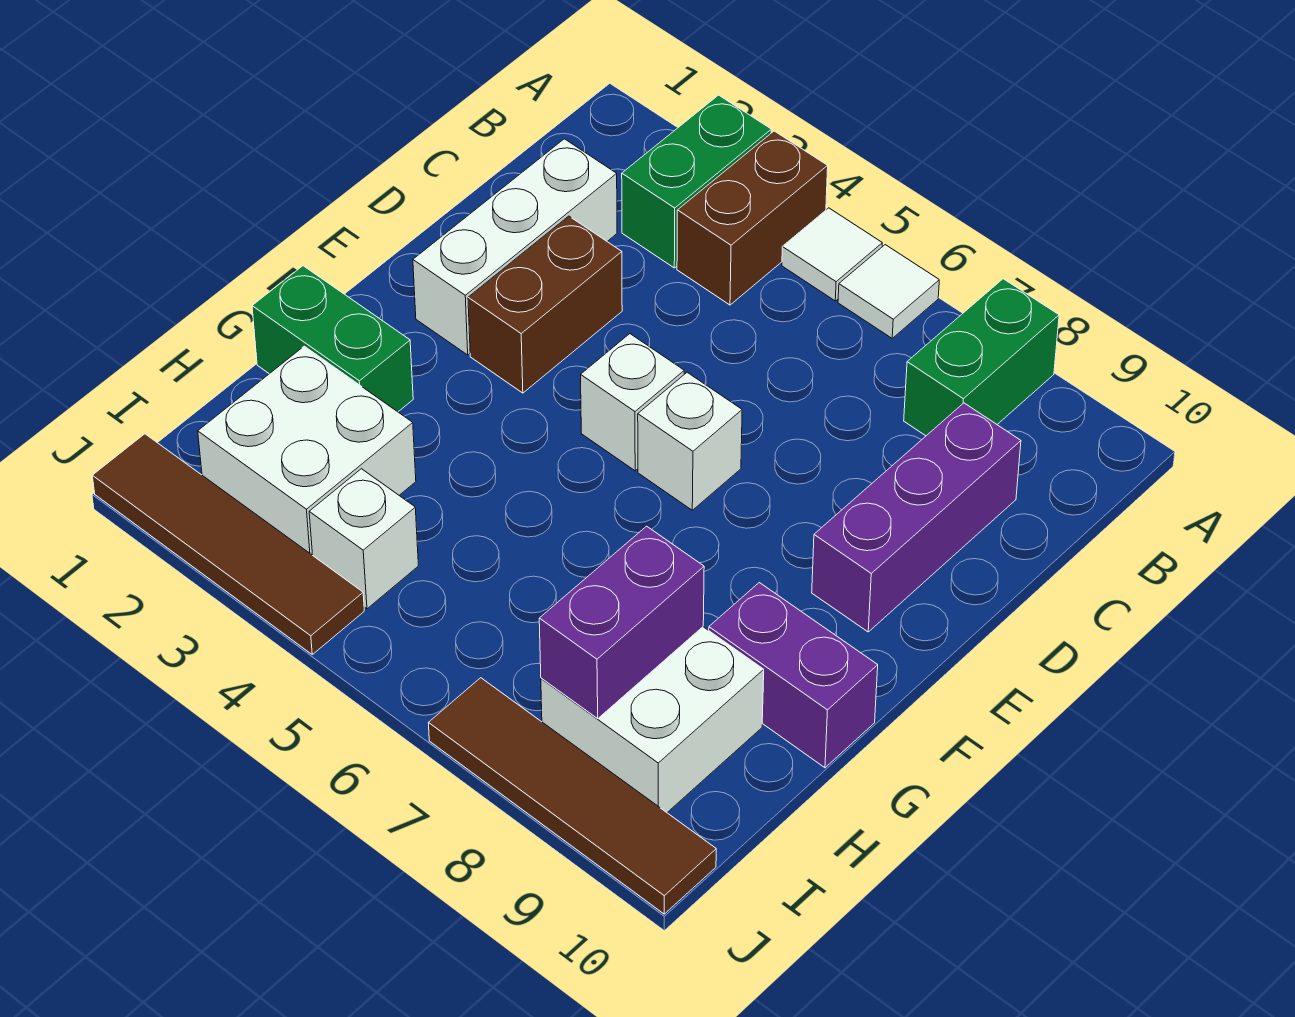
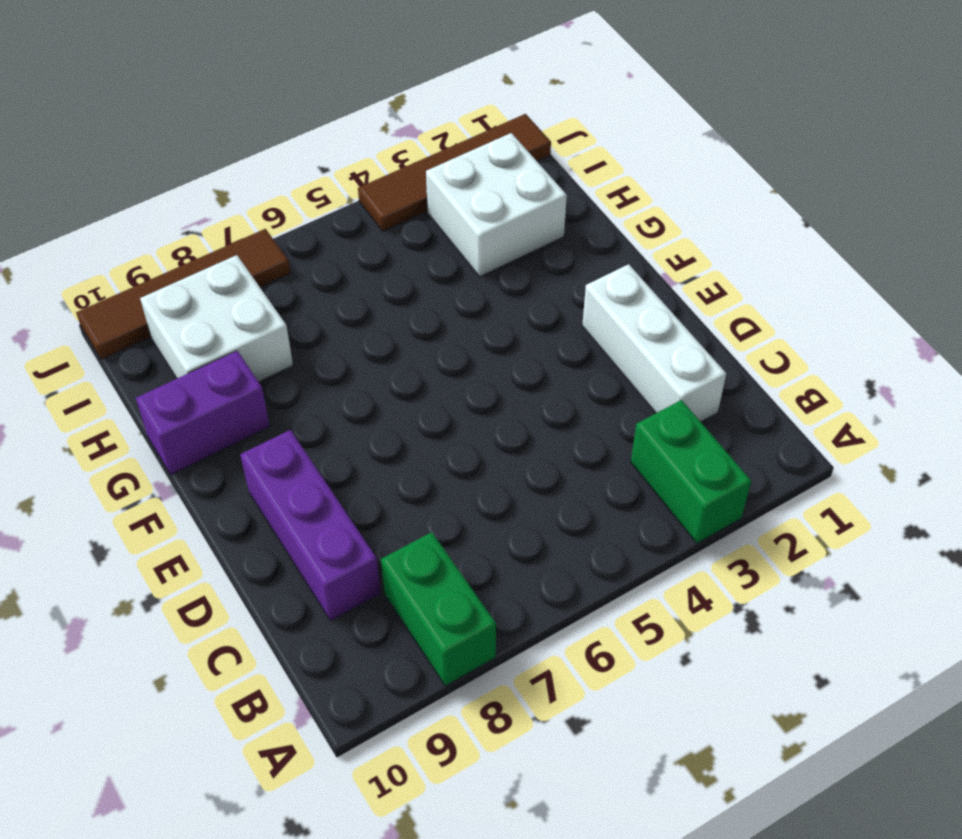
none -> brown brick A4:B4 level 1
none -> white tile A5 level 1
none -> white tile A6 level 1

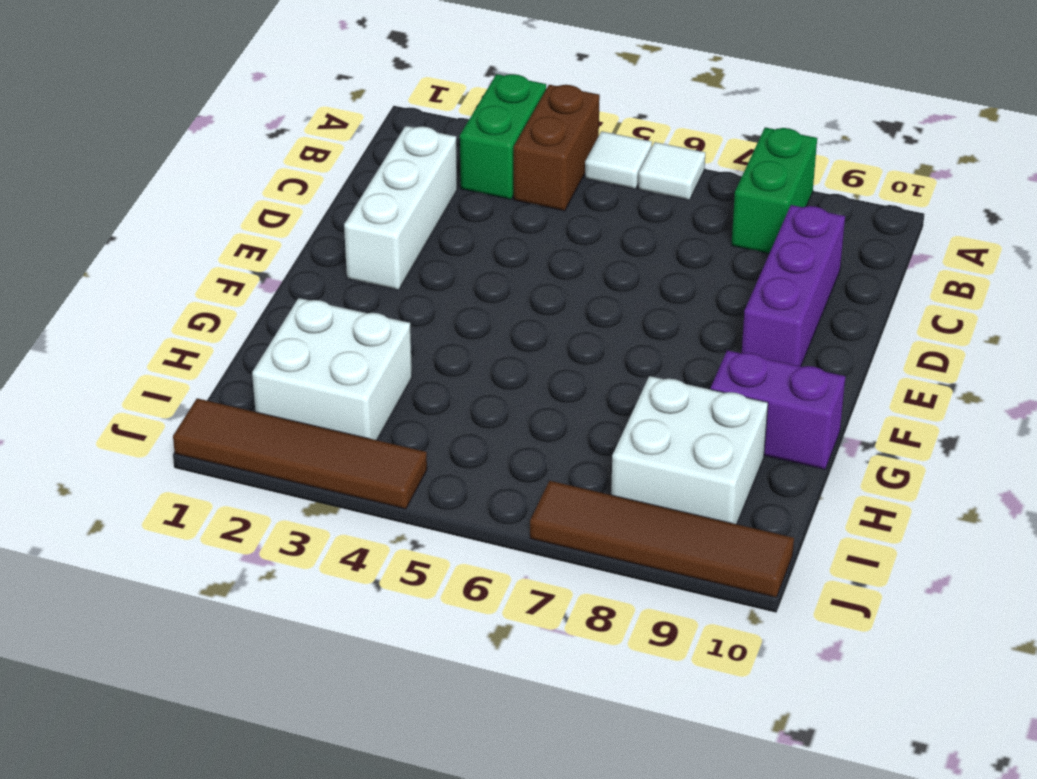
none -> brown brick D3:E3 level 1
none -> white brick E5 level 1
none -> white brick E6 level 1

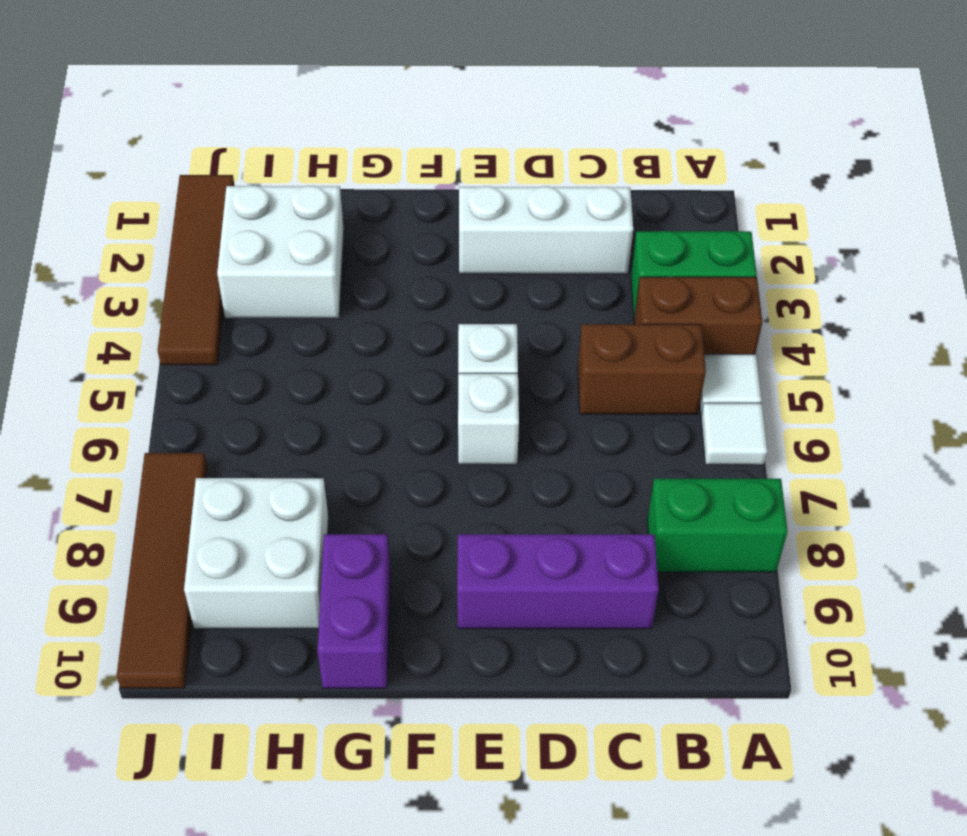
brown brick B5:C5 level 1 -> brown brick D3:E3 level 1
none -> green brick G1:G2 level 1
none -> white brick I4 level 1
none -> purple brick H8:I8 level 2

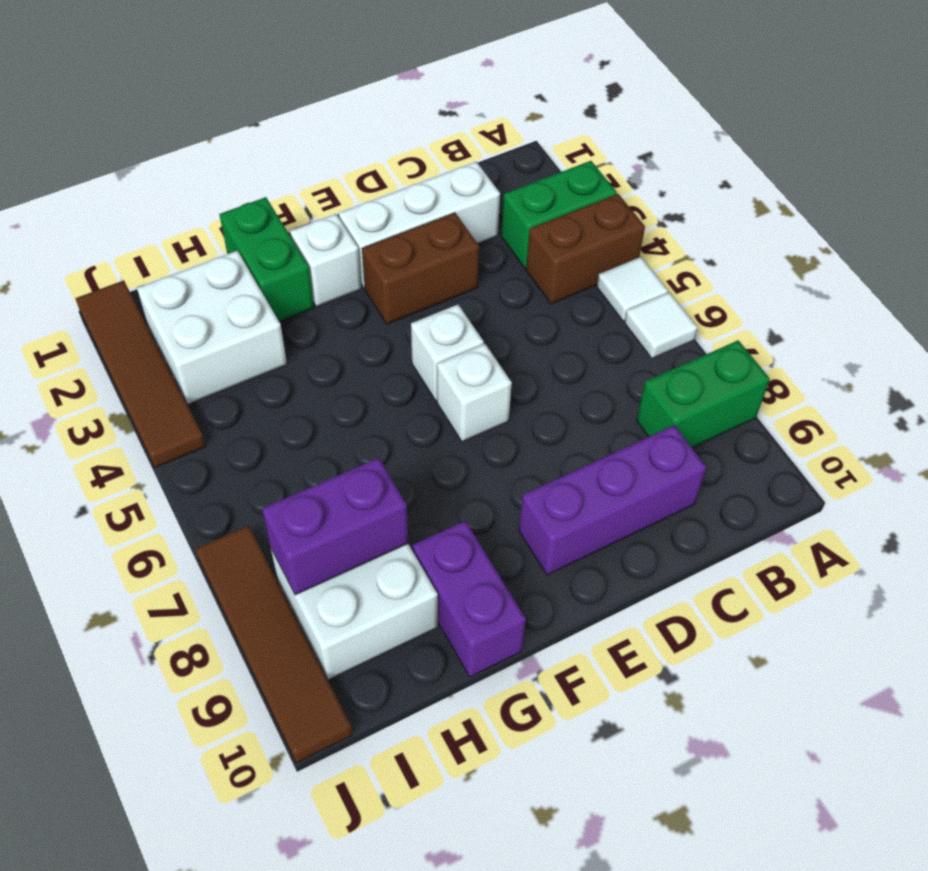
white brick F2 level 1 -> white brick I4 level 1

